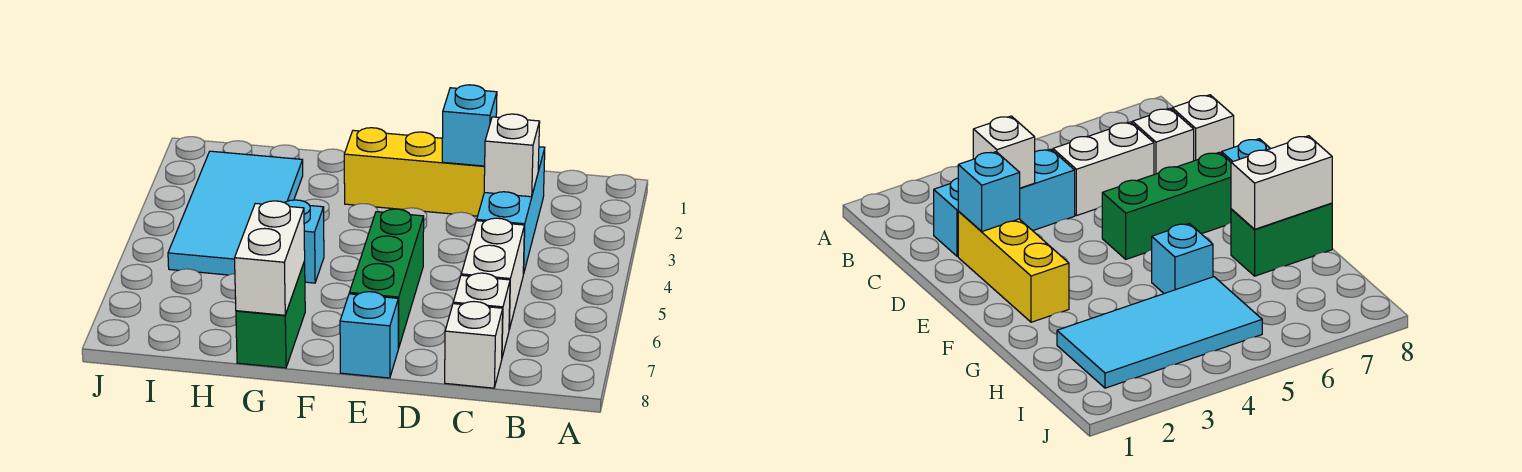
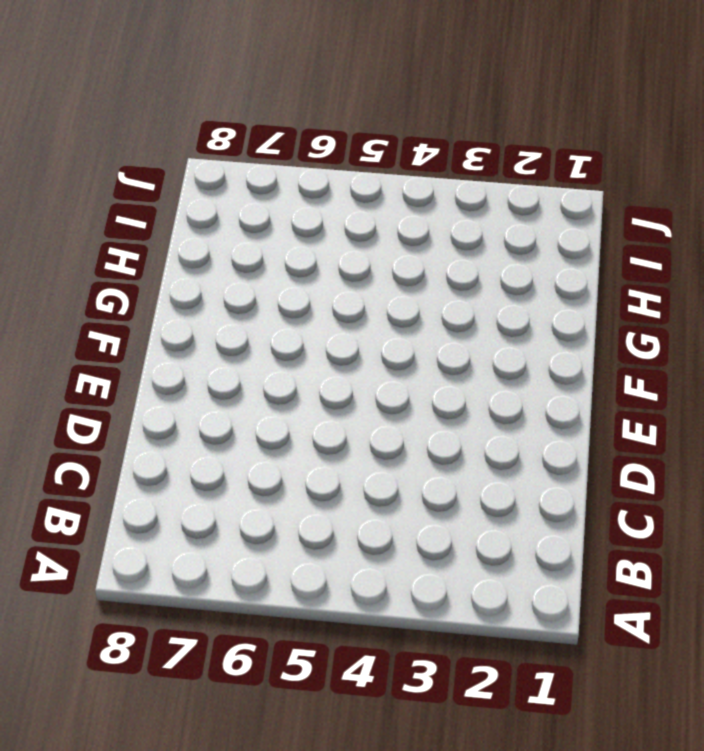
none -> cyan brick C2:C4 level 1
none -> white brick C5:C6 level 1
none -> white brick C7 level 1

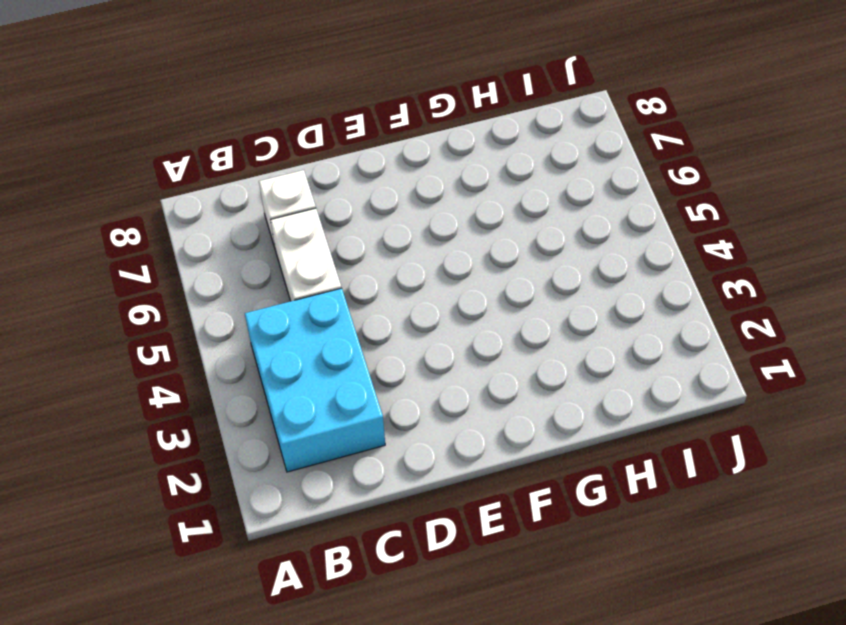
cyan brick B2:C4 level 1 -> cyan brick C2:C4 level 1
none -> white brick C8 level 1
none -> yellow brick D2:F2 level 1
none -> green brick E5:E7 level 1

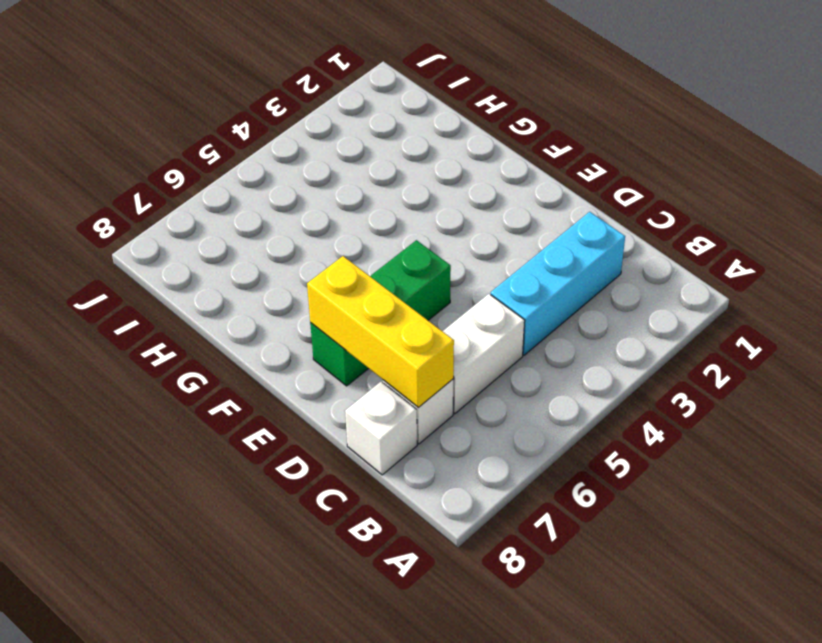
yellow brick C7:E7 level 2 -> yellow brick D2:F2 level 1
none -> cyan brick E8 level 1
none -> cyan brick G5 level 1
none -> green brick G7:G8 level 1

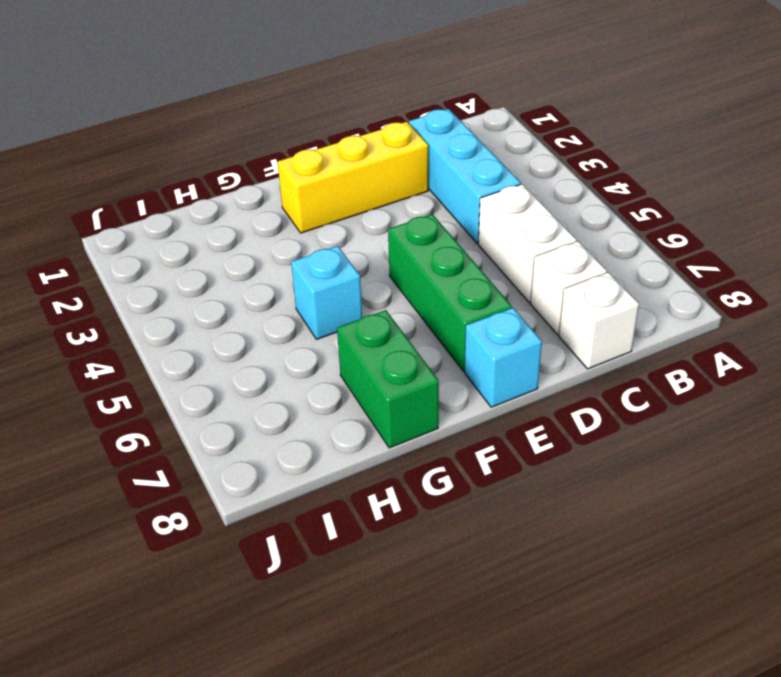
none -> cyan tile H2:I5 level 1
none -> white brick C3 level 2
none -> cyan brick D2 level 2

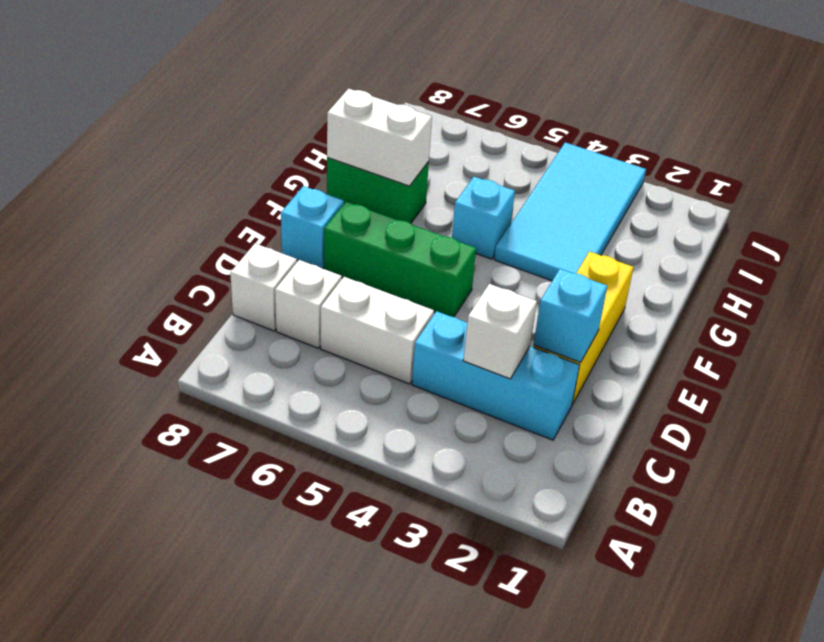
cyan tile G3:J4 level 1 -> cyan tile H2:I5 level 1

